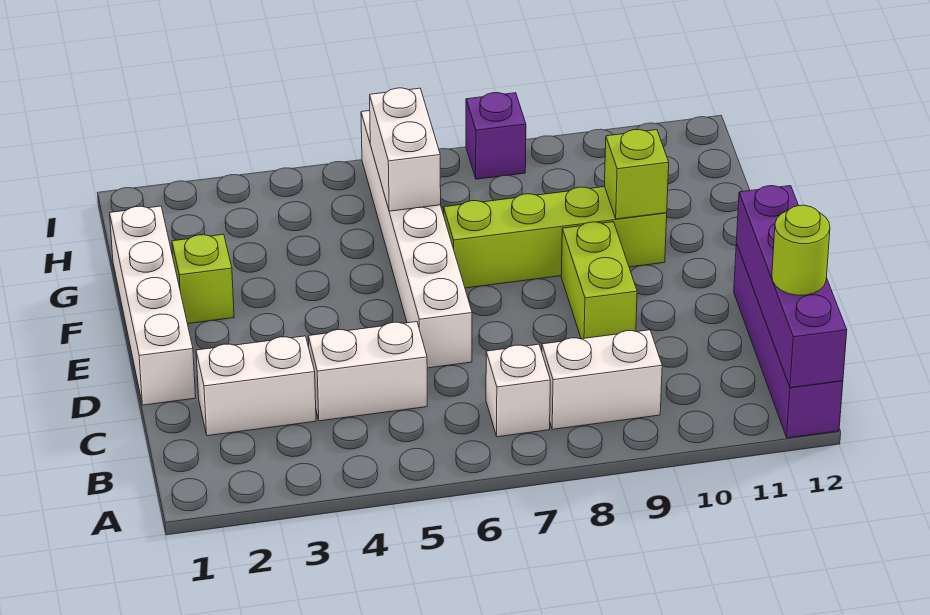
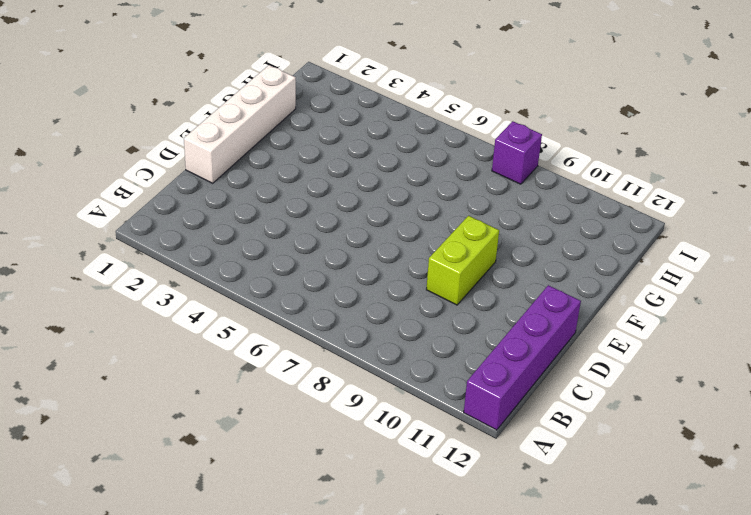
none -> white brick B7 level 1
none -> white brick B8:B9 level 1
none -> white brick C2:C3 level 1

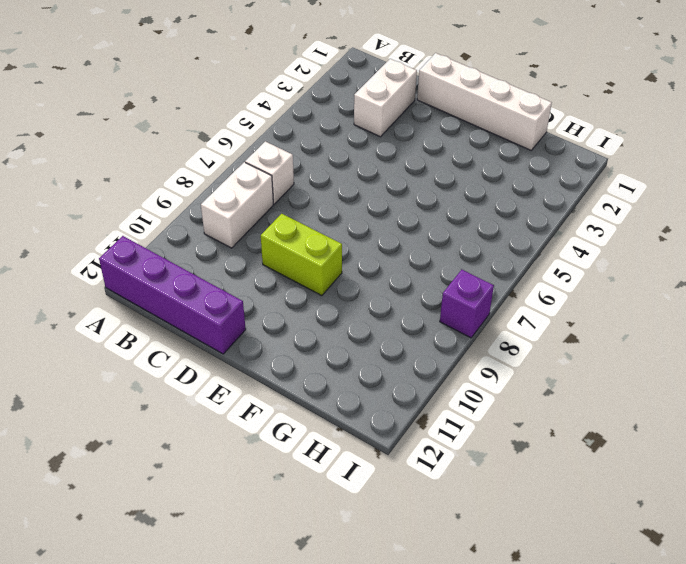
none -> white brick C4:C5 level 1
none -> white brick D6:I6 level 1
none -> lime brick F2 level 1

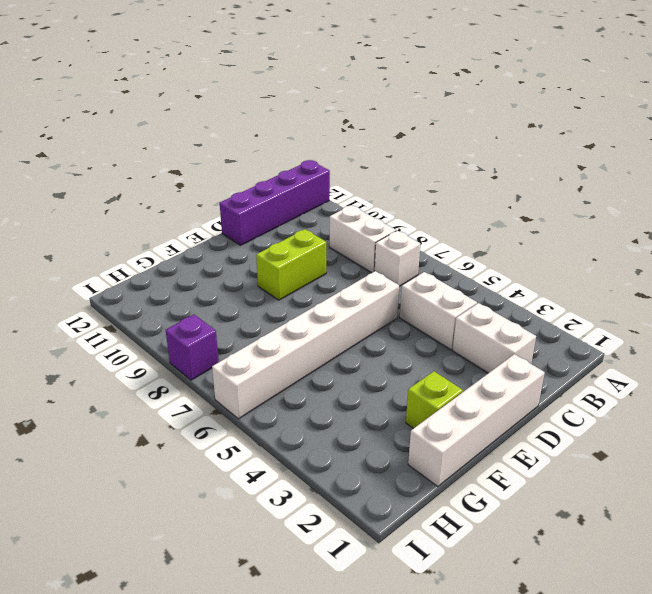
none -> lime brick F7:F10 level 1
none -> purple brick A12:D12 level 2
none -> lime brick F10 level 2

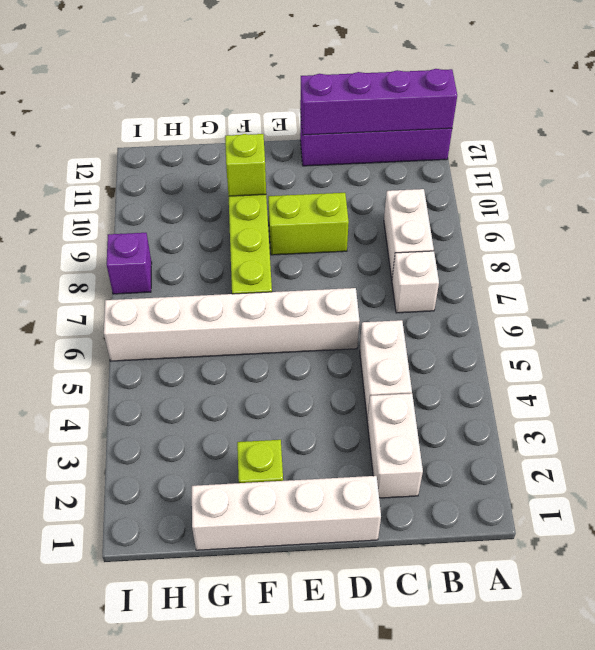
none -> white brick G6:H6 level 2
none -> lime round brick B12 level 3

